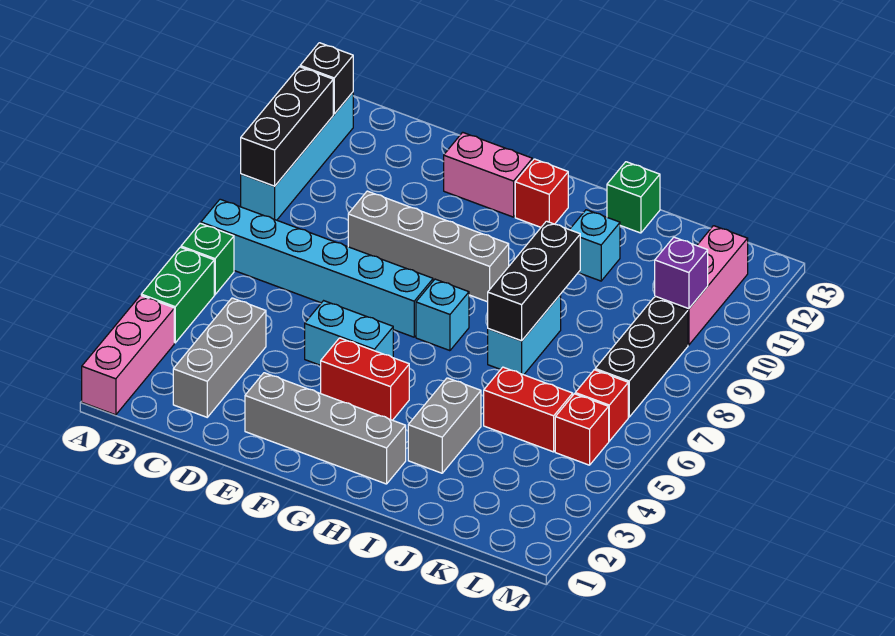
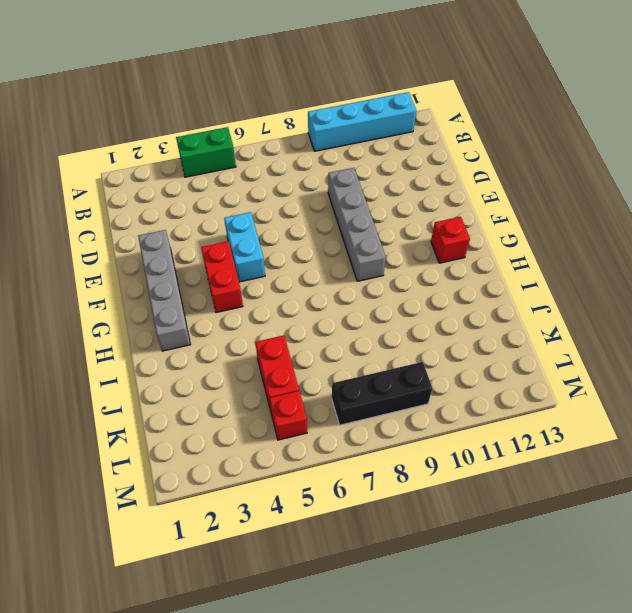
none -> pink brick A1:A3 level 1
none -> green brick A6 level 1
none -> cyan brick A7:F7 level 1

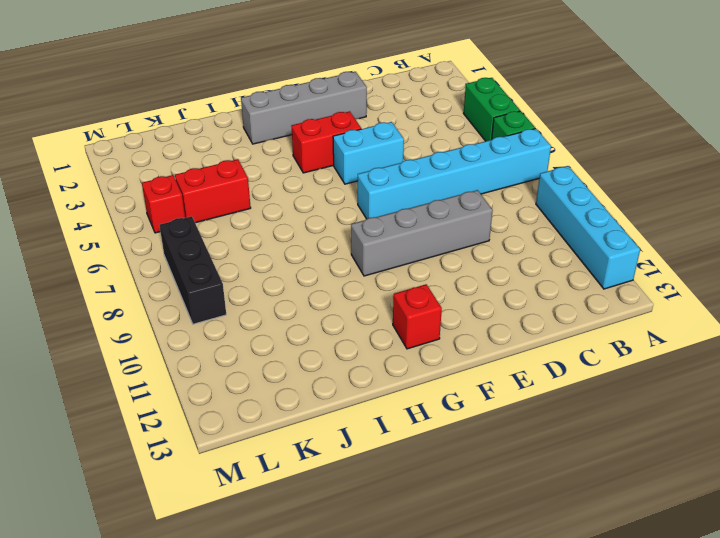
none -> pink brick A1:A3 level 1
none -> grey brick C2:C4 level 1
none -> pink brick E12:F12 level 1

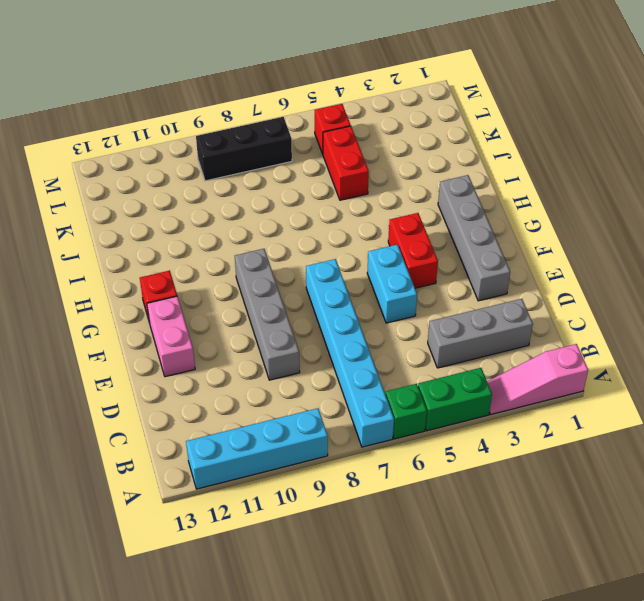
pink slope A1:A3 level 1 top 1 -> pink brick A1:A3 level 1
none -> cyan brick G7 level 1
none -> grey brick I3:I4 level 1
none -> cyan brick I7:I8 level 1

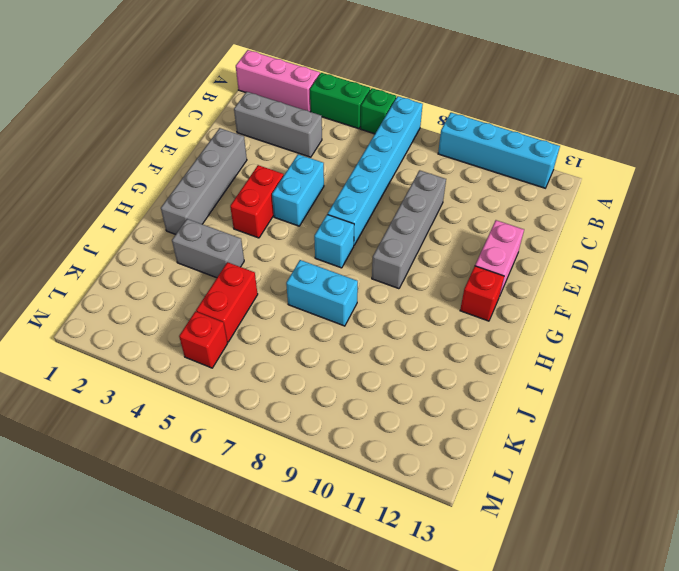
none -> cyan brick I11 level 1
none -> green brick I13 level 1
none -> red brick L6 level 1

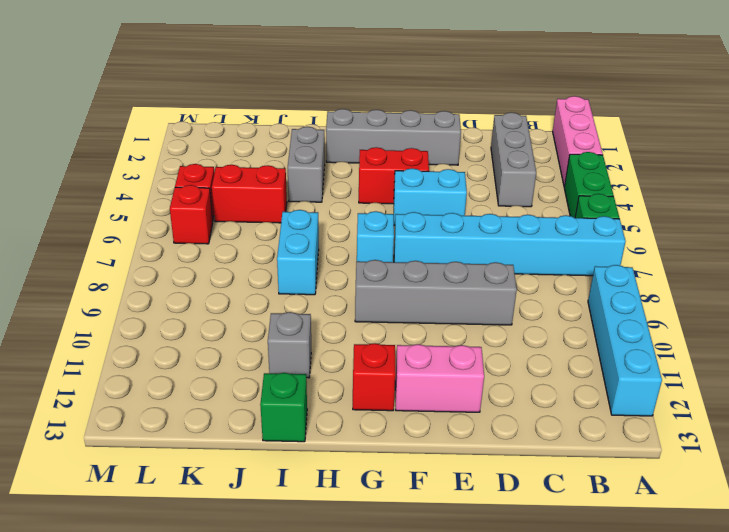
grey brick I11 level 1 -> cyan brick I11 level 1
none -> black brick L7:L9 level 1
none -> pink brick L10:L12 level 1
none -> black brick A9:A11 level 2

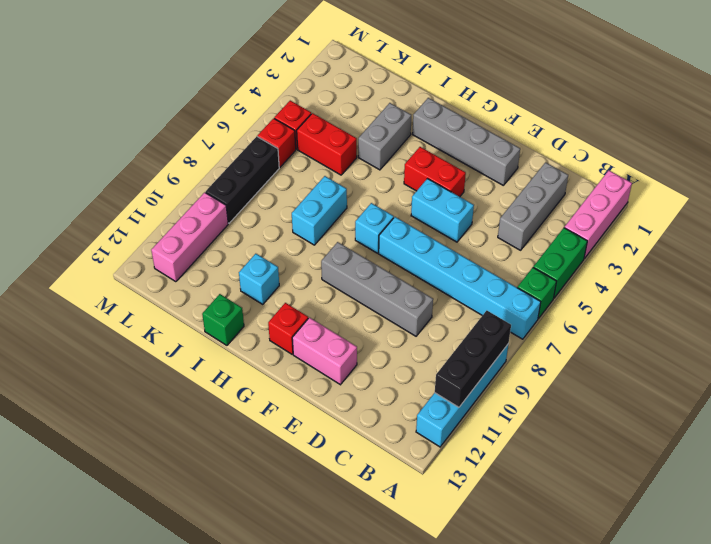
none -> black brick A12 level 2
none -> black brick I7:I9 level 2
none -> purple brick L10 level 2

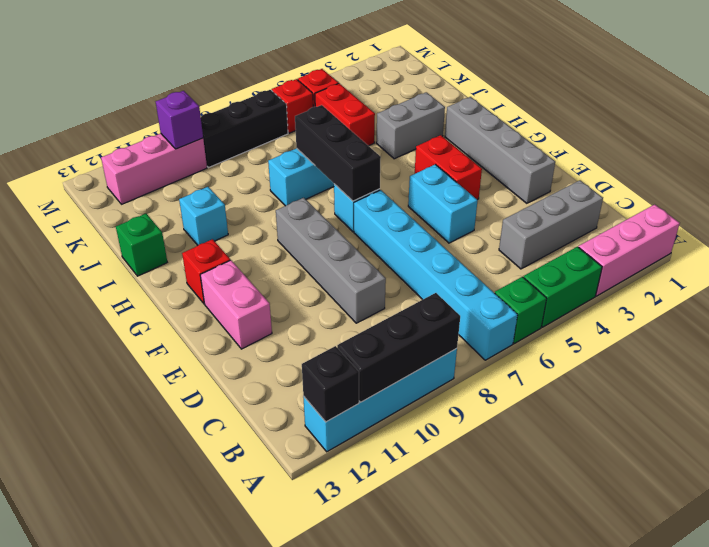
black brick G7:I7 level 2 -> black brick I7:I9 level 2

